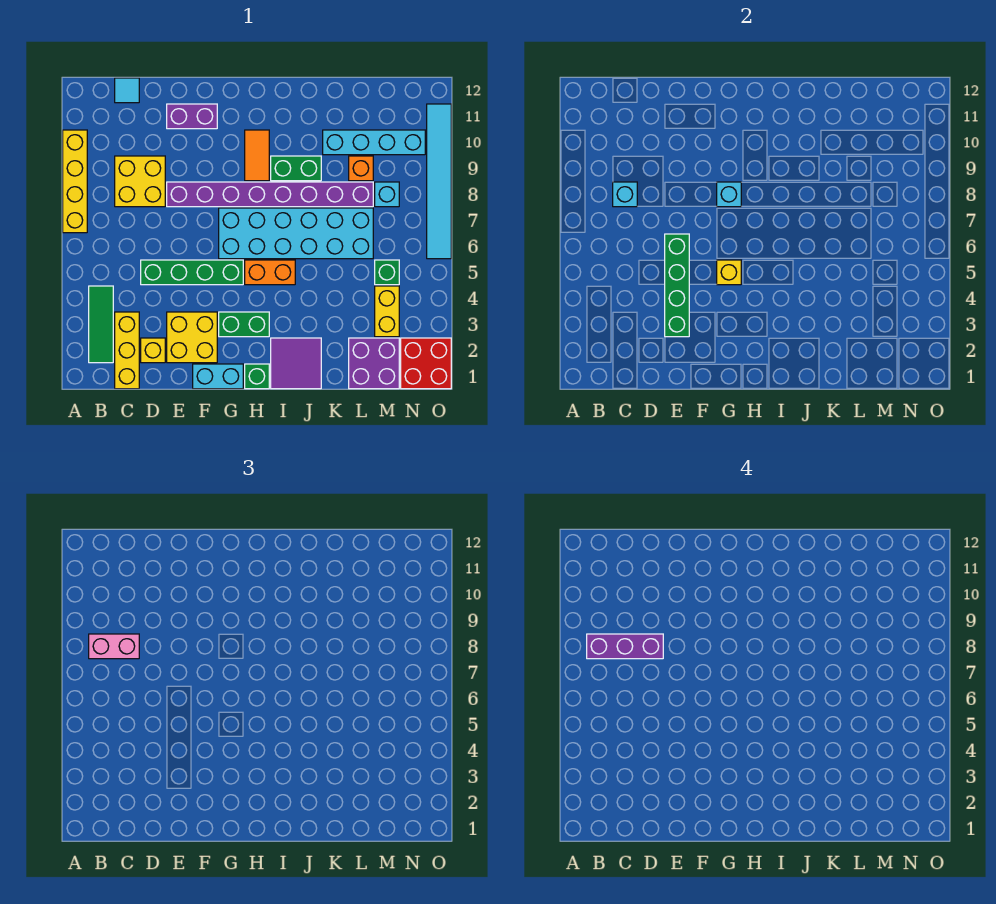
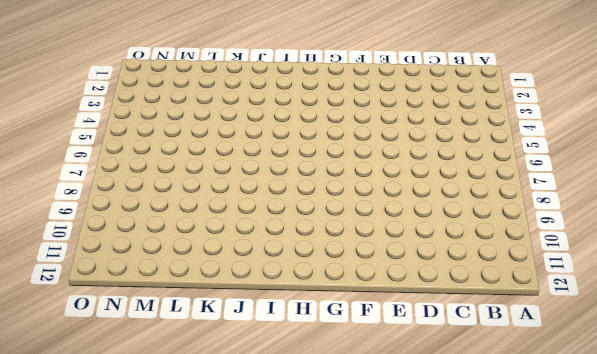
none -> yellow brick A7:A10 level 1
none -> green tile B2:B4 level 1
none -> yellow brick C1:C3 level 1
none -> yellow brick C8:D9 level 1

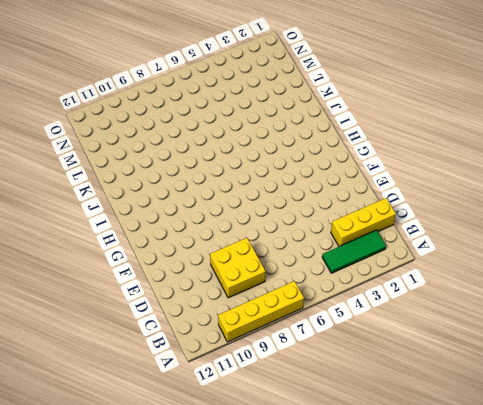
none -> cyan tile C12 level 1
none -> yellow brick D2 level 1
none -> green brick D5:G5 level 1
none -> yellow brick E2:F3 level 1

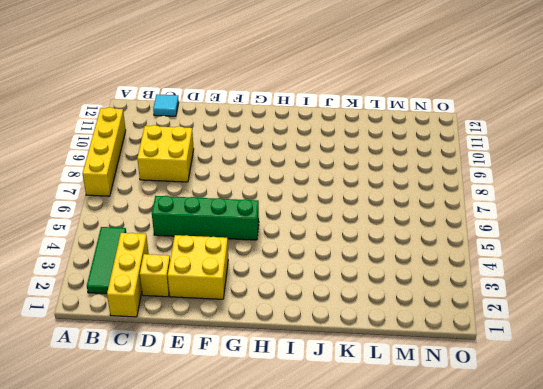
none -> purple brick E8:L8 level 1
none -> purple brick E11:F11 level 1
none -> cyan brick F1:G1 level 1
none -> green brick G3:H3 level 1

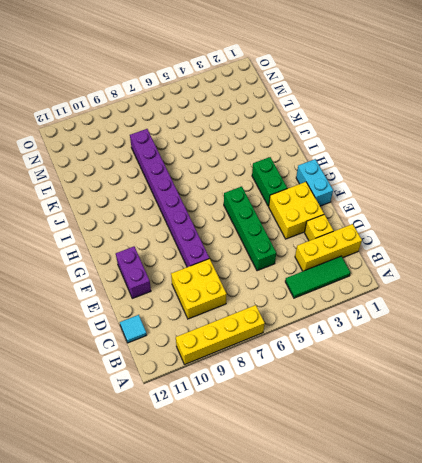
none -> cyan brick G6:L7 level 1
none -> green brick H1 level 1
none -> orange brick H5:I5 level 1
none -> orange tile H9:H10 level 1

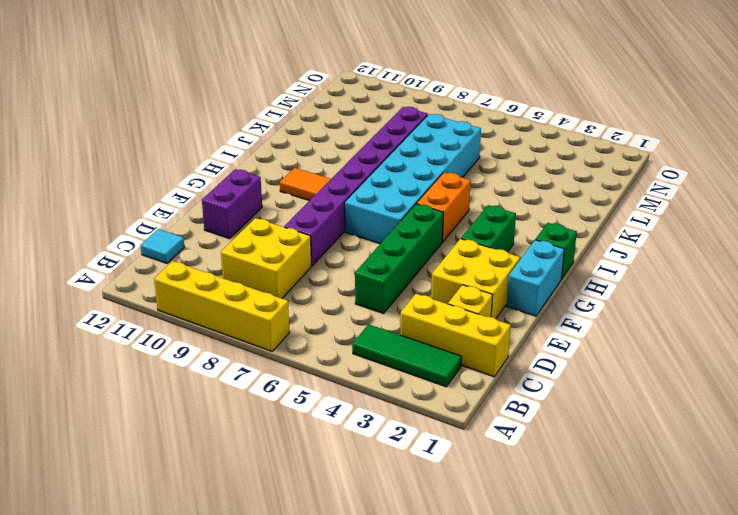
none -> purple tile I1:J2 level 1
none -> green brick I9:J9 level 1
none -> cyan brick K10:N10 level 1
none -> purple brick L1:M2 level 1

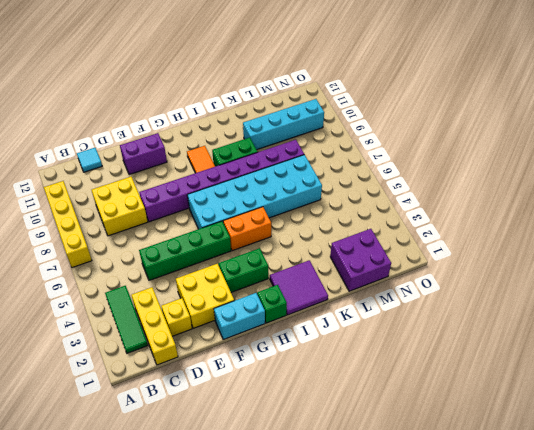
none -> orange brick L9 level 1
none -> yellow brick M3:M4 level 1
none -> green brick M5 level 1
none -> cyan brick M8 level 1

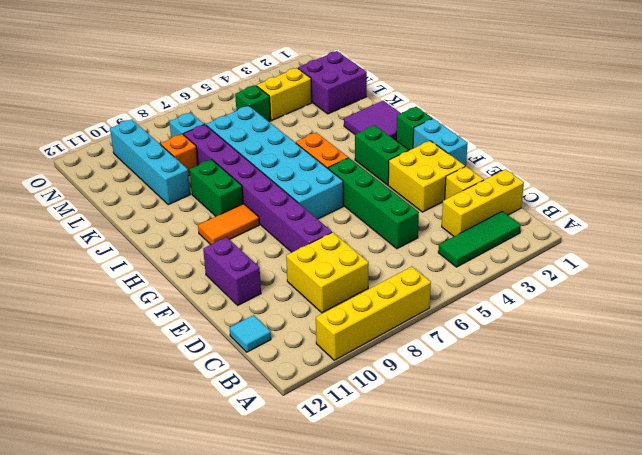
none -> red brick N1:O2 level 1
none -> cyan tile O6:O11 level 1
none -> cyan brick C8 level 2
none -> green brick E3:E6 level 2

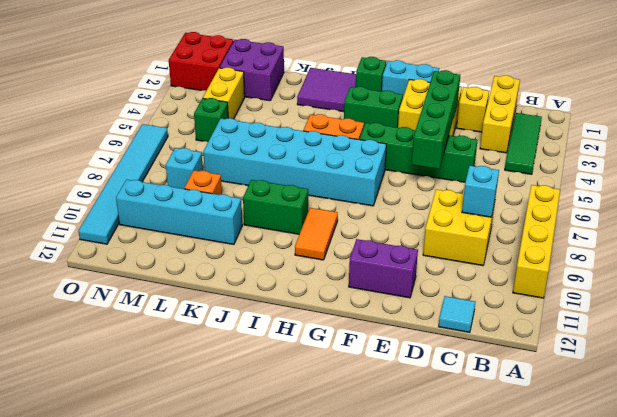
none -> purple brick E8:L8 level 1
none -> yellow brick G5 level 2
none -> cyan brick G8 level 2
none -> pink brick B8:C8 level 3

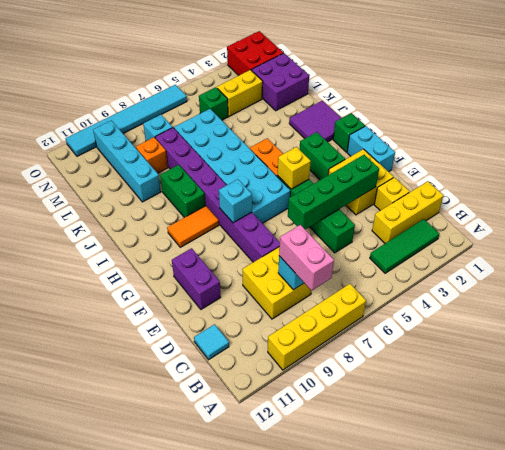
none -> purple brick B8:D8 level 4

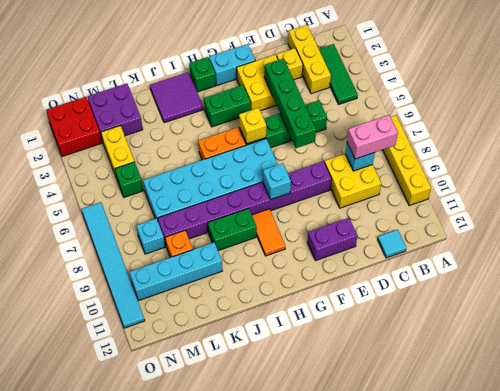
none -> purple brick B8:D8 level 4

